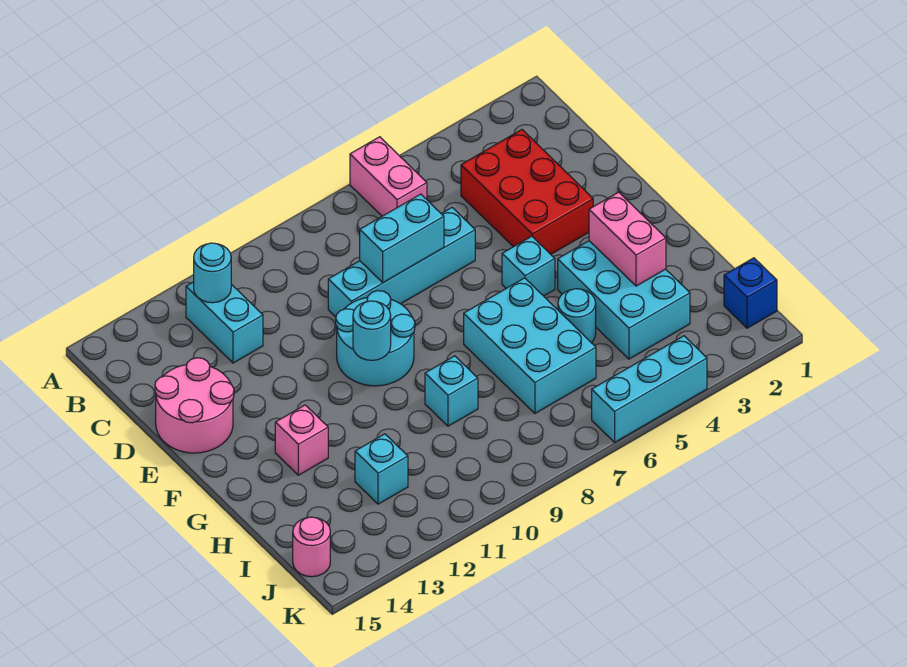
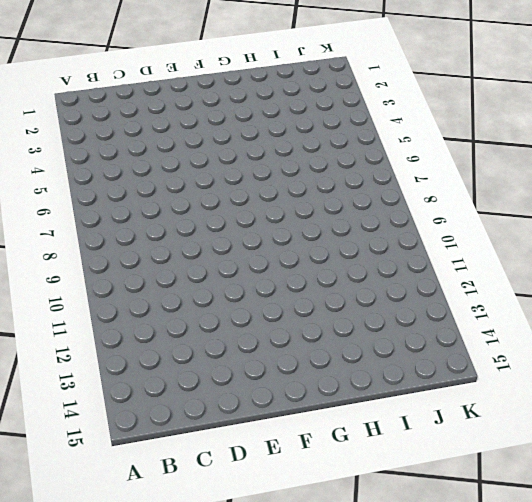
none -> pink brick A6:B6 level 1
none -> cyan brick B12:C12 level 1
none -> red brick C3:E4 level 1

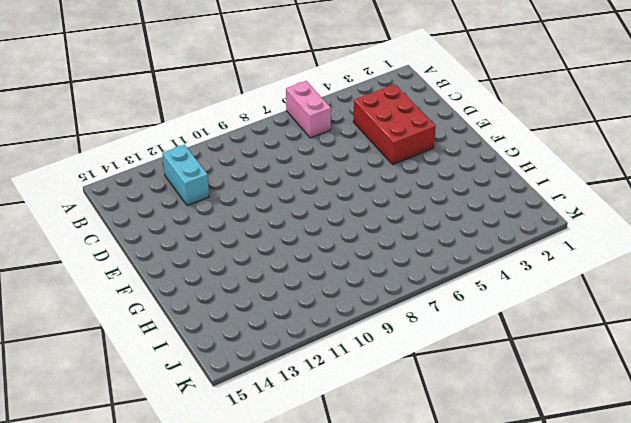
none -> cyan brick D6:D9 level 1
none -> pink round brick D14:E15 level 1
none -> cyan round brick E9:F10 level 1

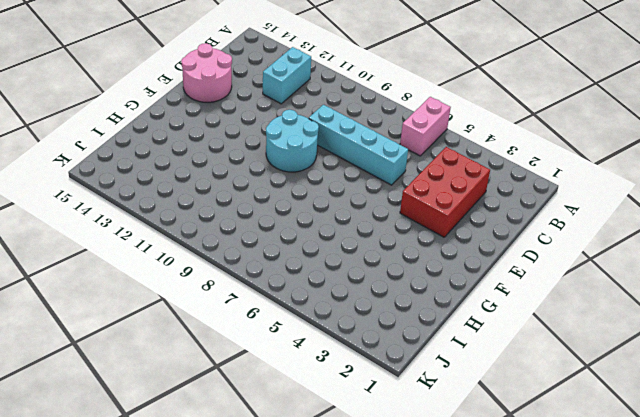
none -> cyan brick F5 level 1
none -> cyan brick G3:I4 level 1
none -> cyan brick G6:I7 level 1

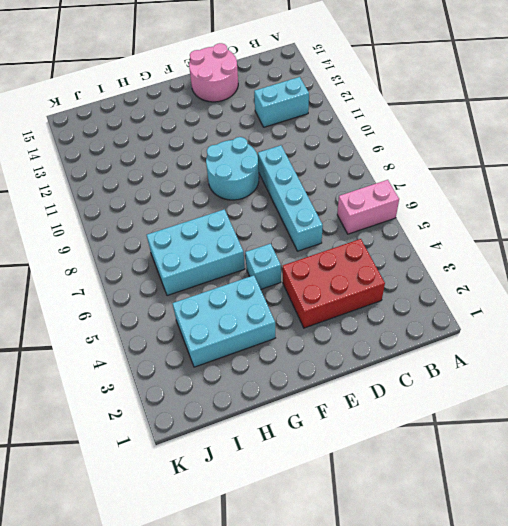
none -> pink brick G13 level 1
none -> cyan round brick H5 level 1
none -> cyan brick H9 level 1

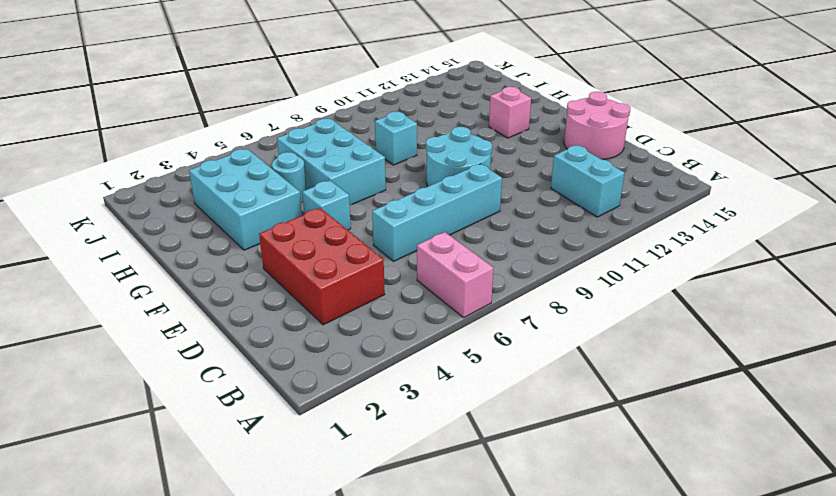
none -> cyan brick I12 level 1
none -> blue brick J1 level 1
none -> pink round brick J15 level 1

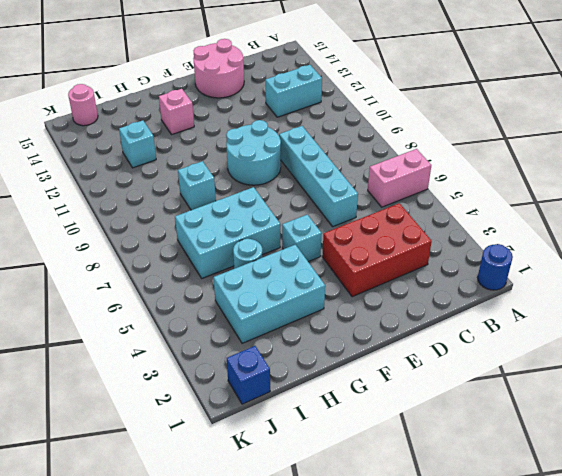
blue round brick A1 level 1 -> none
none -> cyan brick K4:K6 level 1
none -> cyan round brick B12 level 2
none -> cyan brick D7:D8 level 2

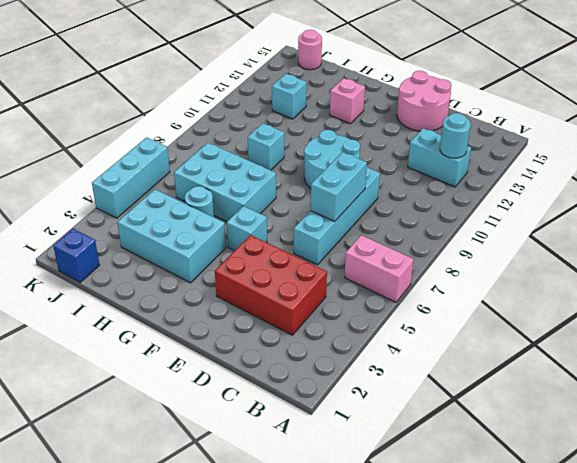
none -> cyan round brick F10 level 2
none -> pink brick G3:H3 level 2

